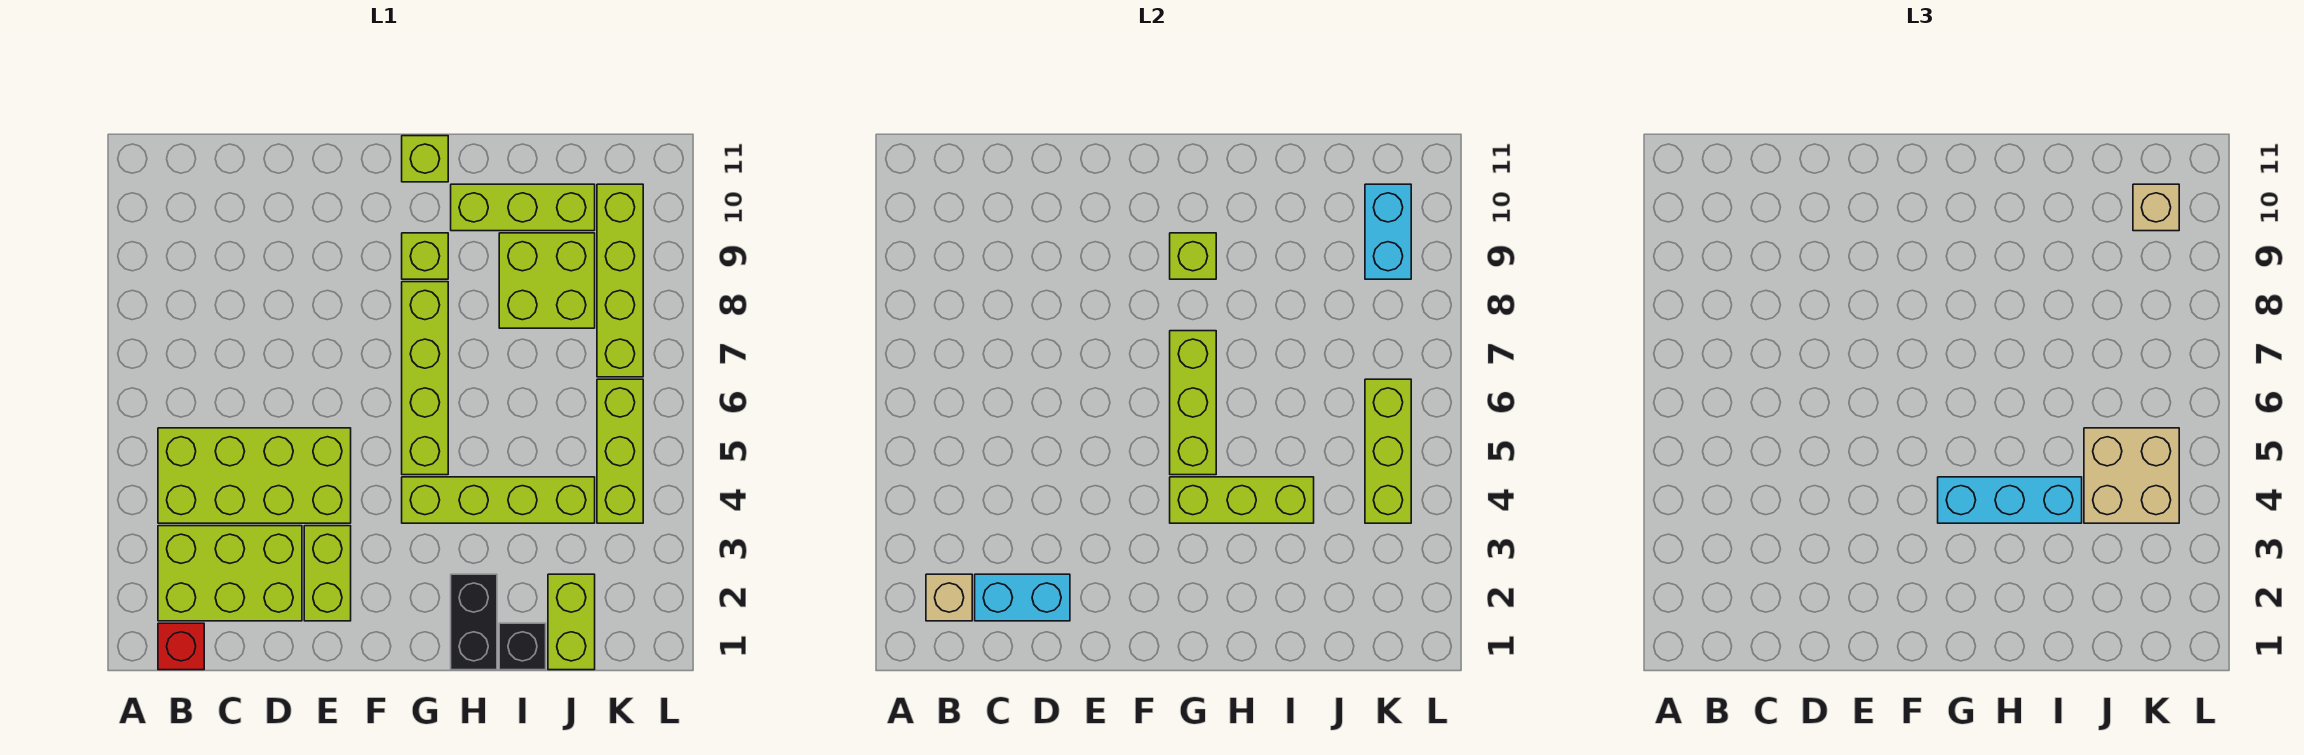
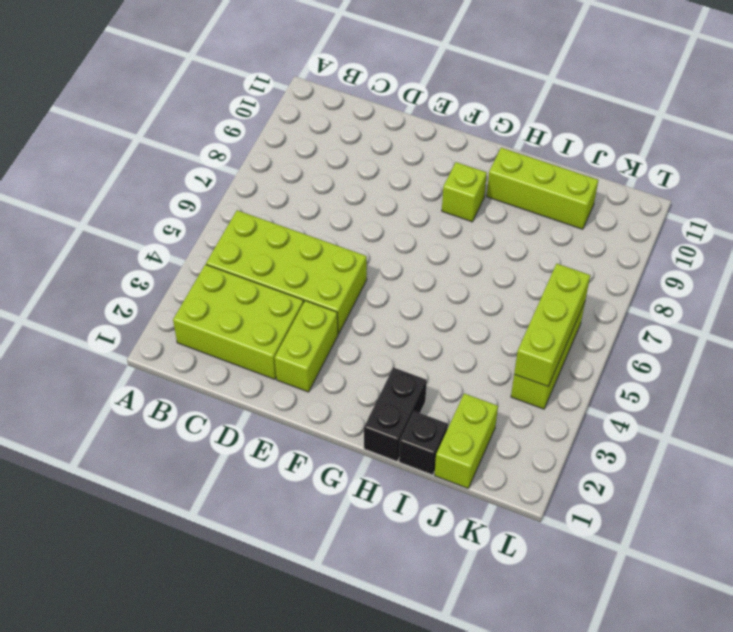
none -> red brick B1 level 1
none -> lime brick G4:J4 level 1
none -> lime brick G5:G8 level 1

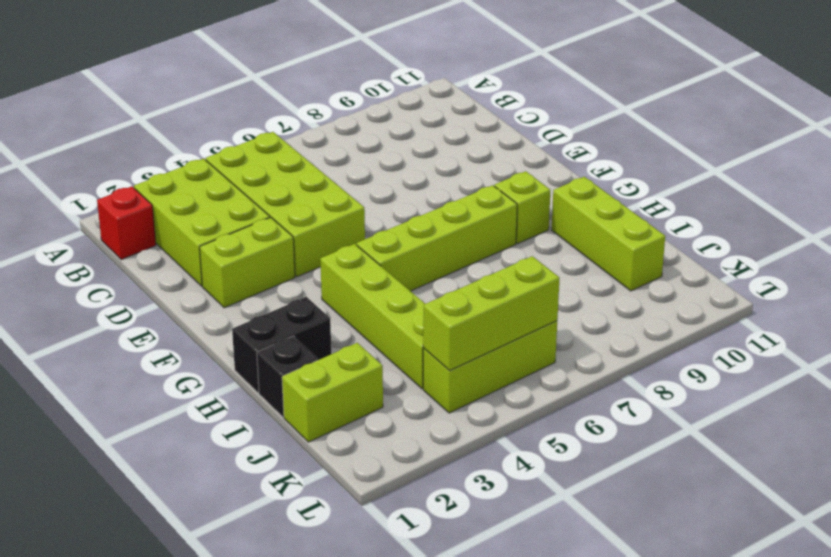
none -> lime brick G11 level 1
none -> lime brick I8:J9 level 1
none -> lime brick K7:K10 level 1

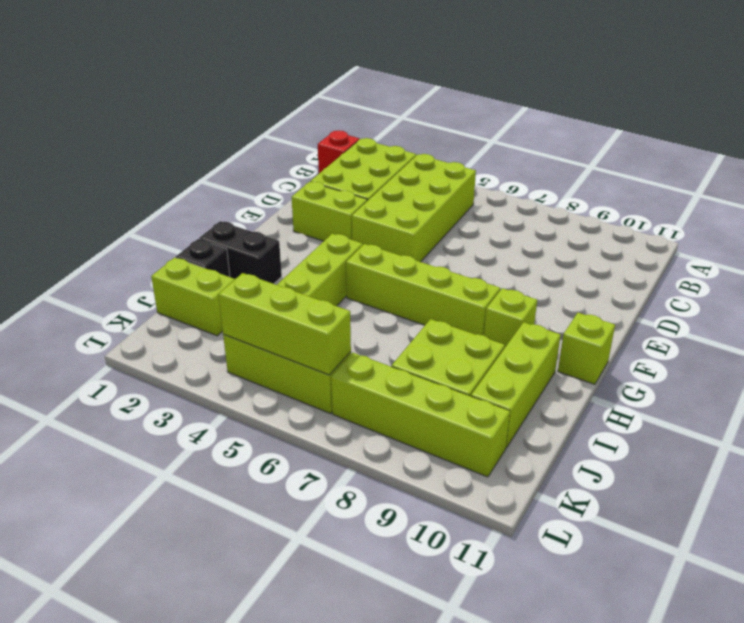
none -> tan brick B2 level 2
none -> cyan brick C2:D2 level 2
none -> lime brick G4:I4 level 2

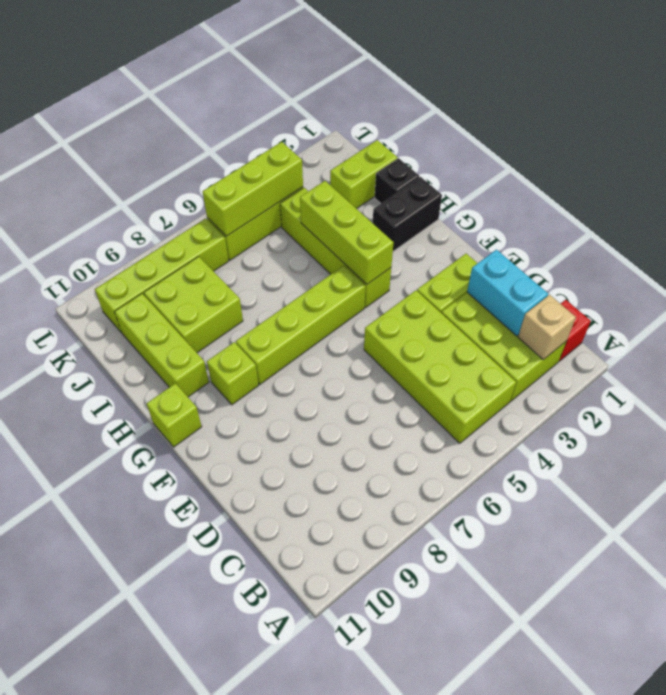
none -> lime brick G5:G7 level 2
none -> lime brick G9 level 2
none -> cyan brick K9:K10 level 2

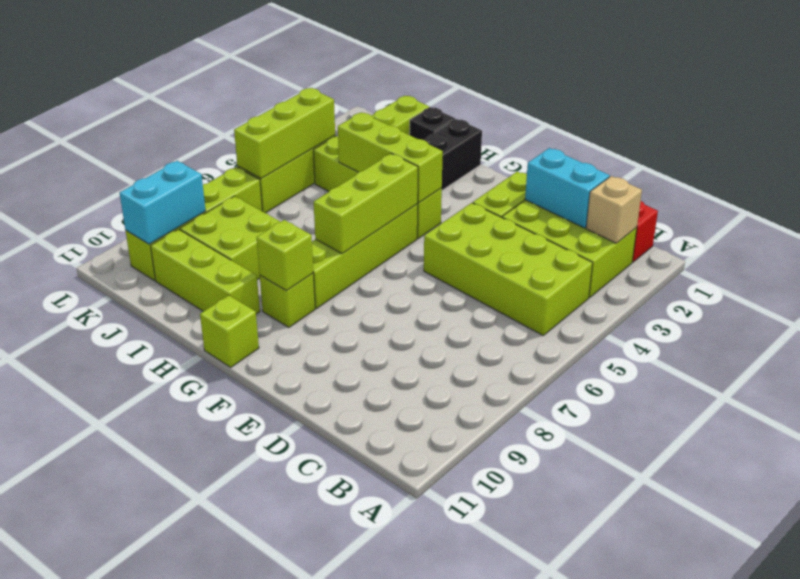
none -> cyan brick G4:I4 level 3
none -> tan brick J4:K5 level 3
none -> tan brick K10 level 3

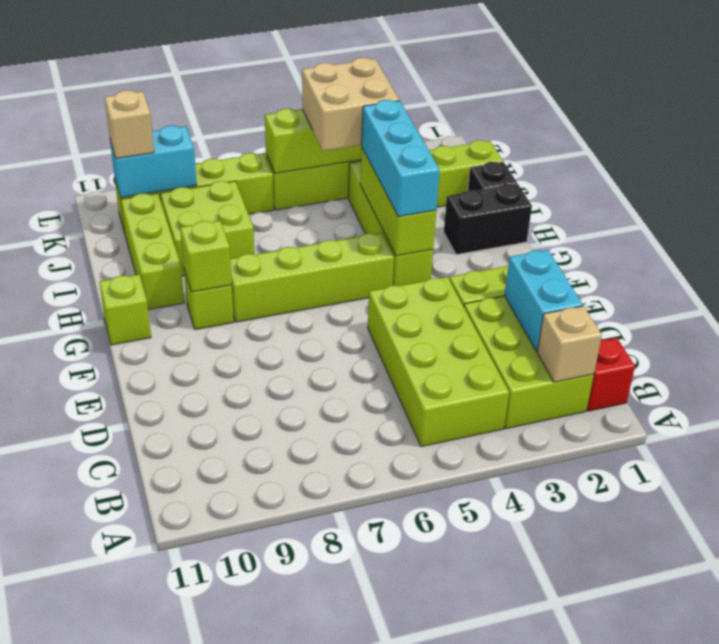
none -> lime brick G5:G7 level 2

